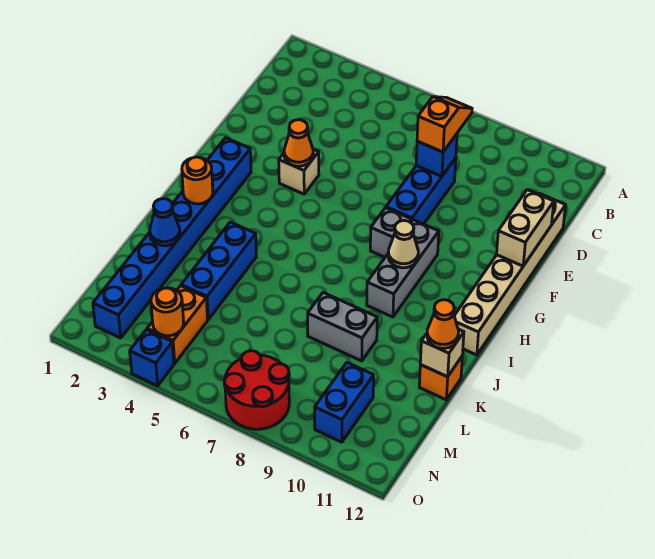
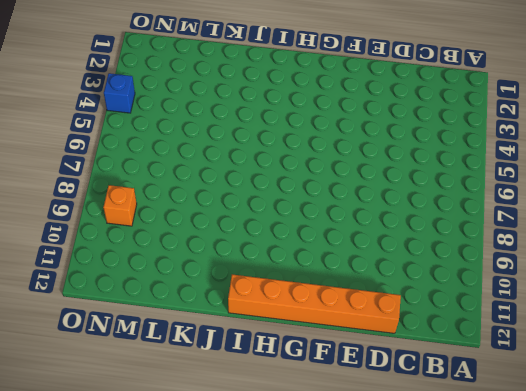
orange brick D12:I12 level 1 -> tan brick D12:I12 level 1
orange brick N9 level 1 -> orange brick K12 level 1
none -> blue brick D8:F8 level 1
none -> tan brick F4 level 1
none -> blue brick G2:N2 level 1

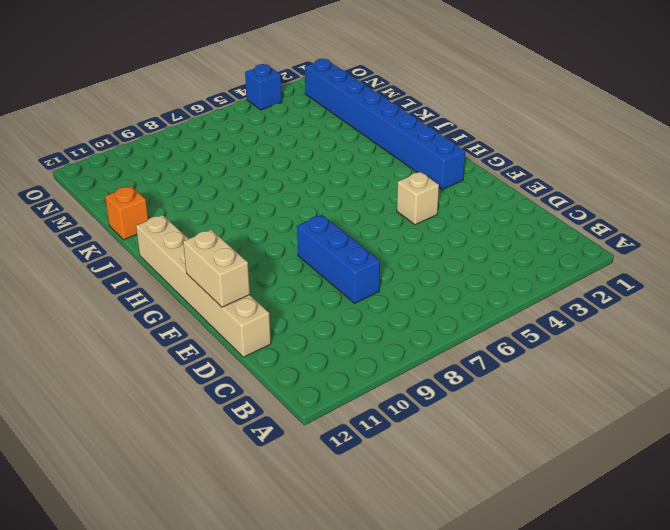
none -> grey brick G8 level 1
none -> grey brick G9:I9 level 1
none -> blue brick J4:L4 level 1

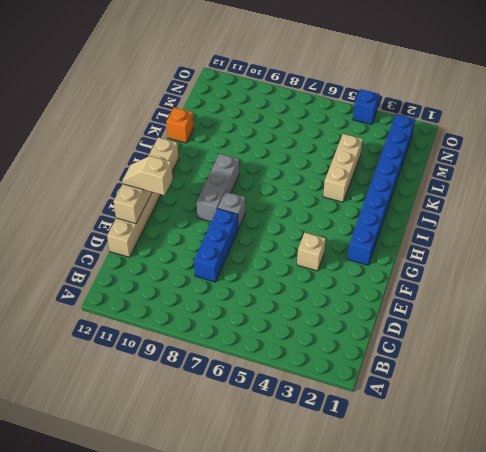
tan slope F11:F12 level 3 top 11 -> none
tan brick J4:L4 level 1 -> blue brick J4:L4 level 1
none -> grey brick K8:K9 level 1
none -> orange brick M4:N4 level 1
none -> blue brick M10:N10 level 1

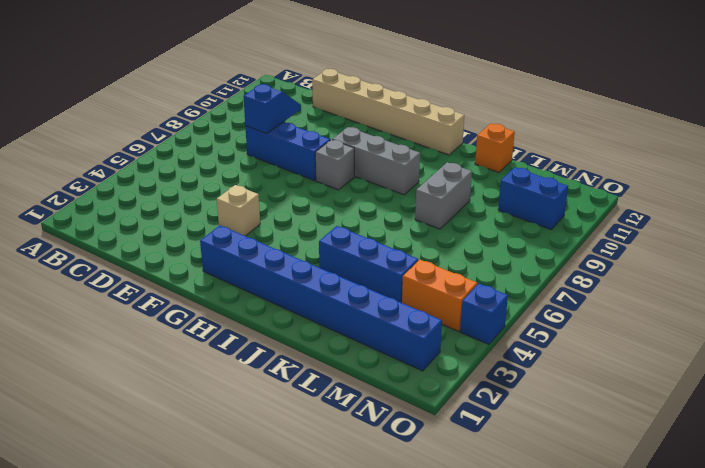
blue slope D8:D9 level 2 top 8 -> blue brick D8 level 2
none -> red round brick N7:O8 level 1
none -> tan brick E12:F12 level 2
none -> orange cone F4 level 2

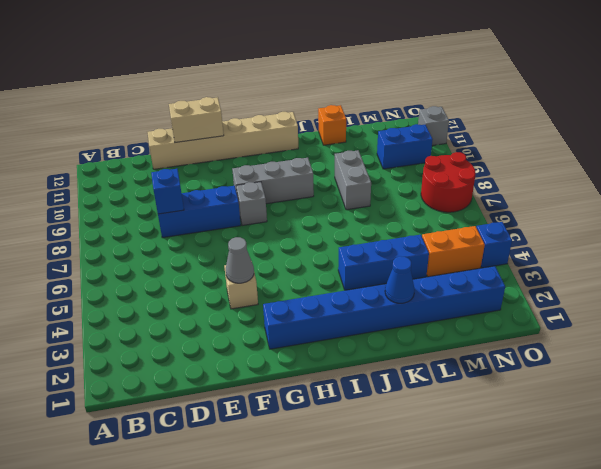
grey cone F4 level 2 -> orange cone F4 level 2
grey brick O11 level 1 -> none
none -> tan cone H9 level 2
none -> orange round brick I2 level 2
none -> tan brick K12 level 2

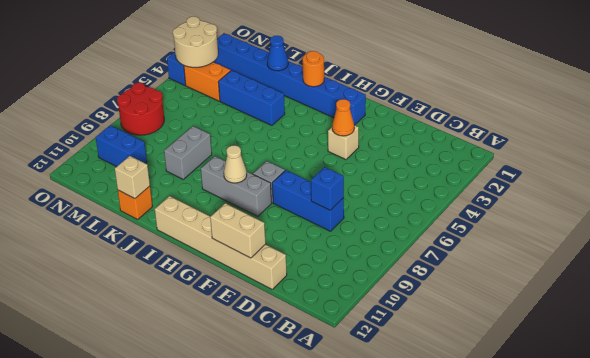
tan round brick N3:O4 level 2 -> orange round brick N4 level 2
none -> orange slope C8:D8 level 3 top D
none -> orange cone K12 level 3

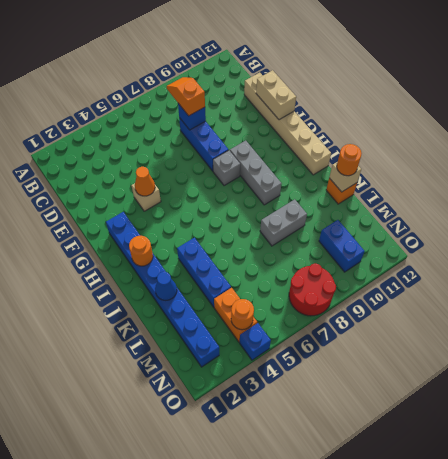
orange round brick K12 level 3 -> orange cone K12 level 3
none -> tan cone H9 level 2

